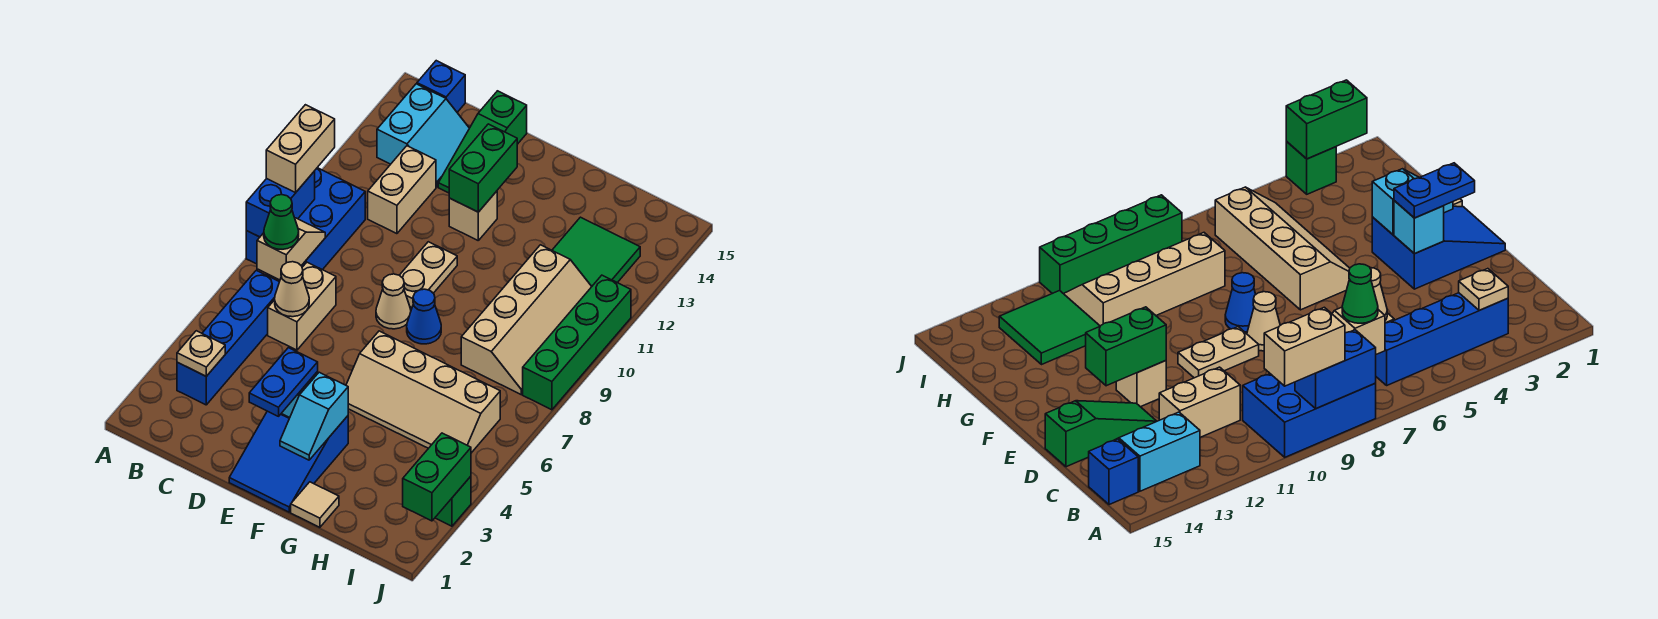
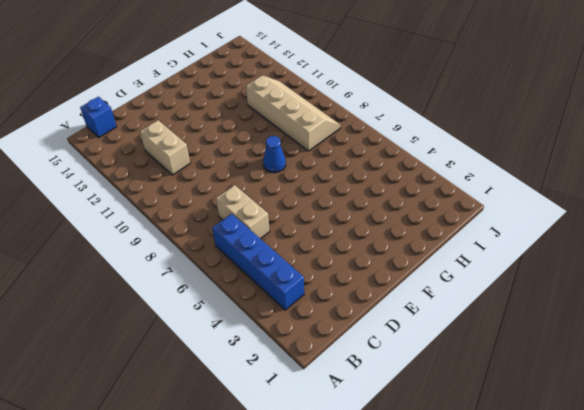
none -> blue brick A8:B10 level 1
none -> cyan slope B13:C14 level 1 top B
none -> green slope D13:D15 level 1 top 15

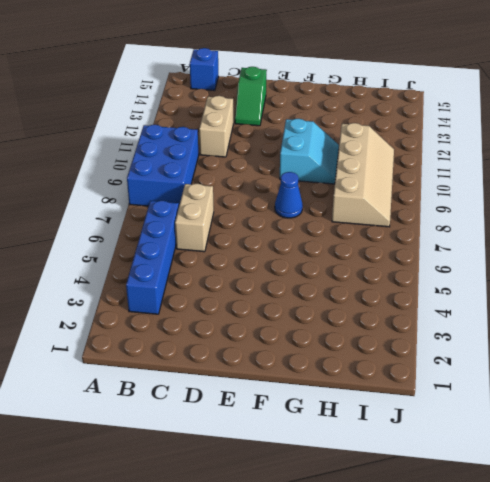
green slope D13:D14 level 1 top 14 -> green slope D13:D15 level 1 top 15
cyan slope F10:G11 level 1 top F -> cyan slope B13:C14 level 1 top B
none -> blue slope E1:F3 level 1 top 3
none -> tan cone E8 level 1
none -> tan plate E9:E10 level 1

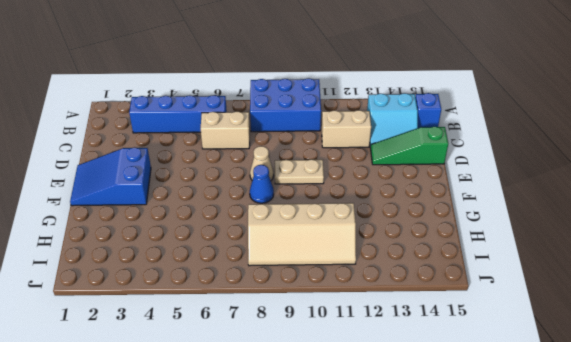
none -> tan brick E12 level 1
none -> tan slope F5:I6 level 1 top 6
none -> tan tile G1 level 1

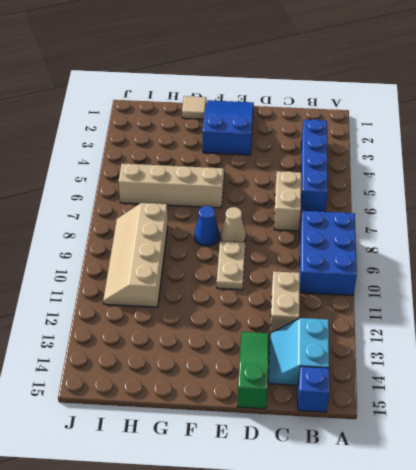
none -> tan brick E12 level 1
none -> green tile H12:I13 level 1
none -> green brick J3 level 1

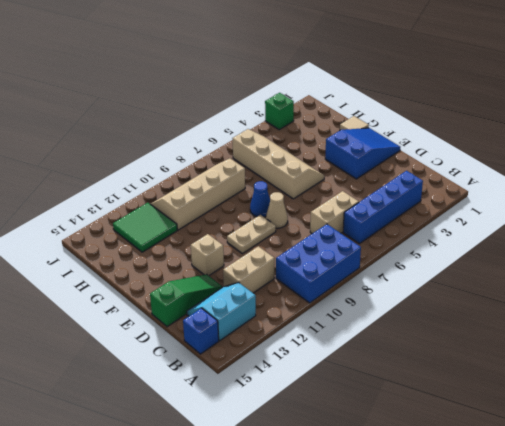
none -> green brick J8:J11 level 1
none -> blue brick A8:A9 level 2
none -> tan plate B3 level 2

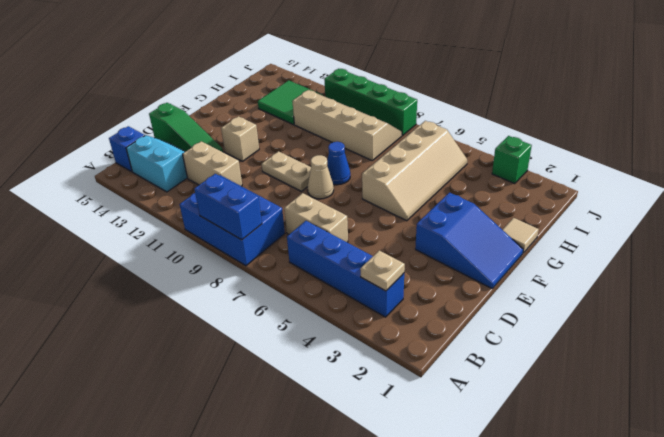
none -> tan slope B7:B8 level 2 top 7
none -> tan cone C6 level 2
none -> cyan brick E3 level 2

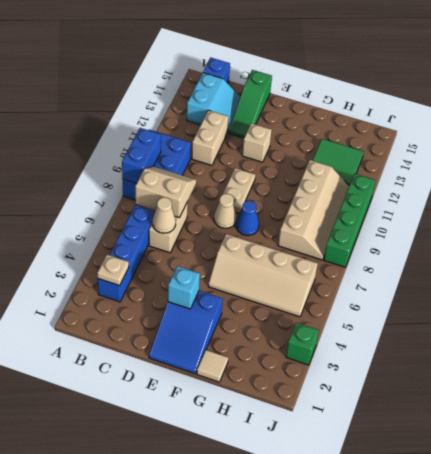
tan slope B7:C8 level 2 top 7 -> tan slope B7:B8 level 2 top 7
none -> green brick E12:E13 level 2
none -> cyan slope F2:F3 level 2 top 3
none -> green brick J2:J3 level 2

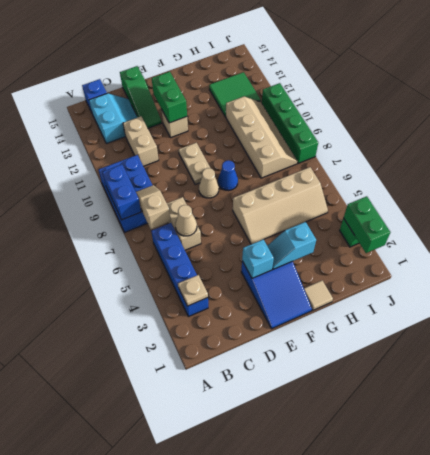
cyan slope F3:G3 level 2 top G -> cyan slope F2:F3 level 2 top 3
none -> tan brick A9:A10 level 3
none -> green cone B7 level 3
none -> blue plate E2:E3 level 3

